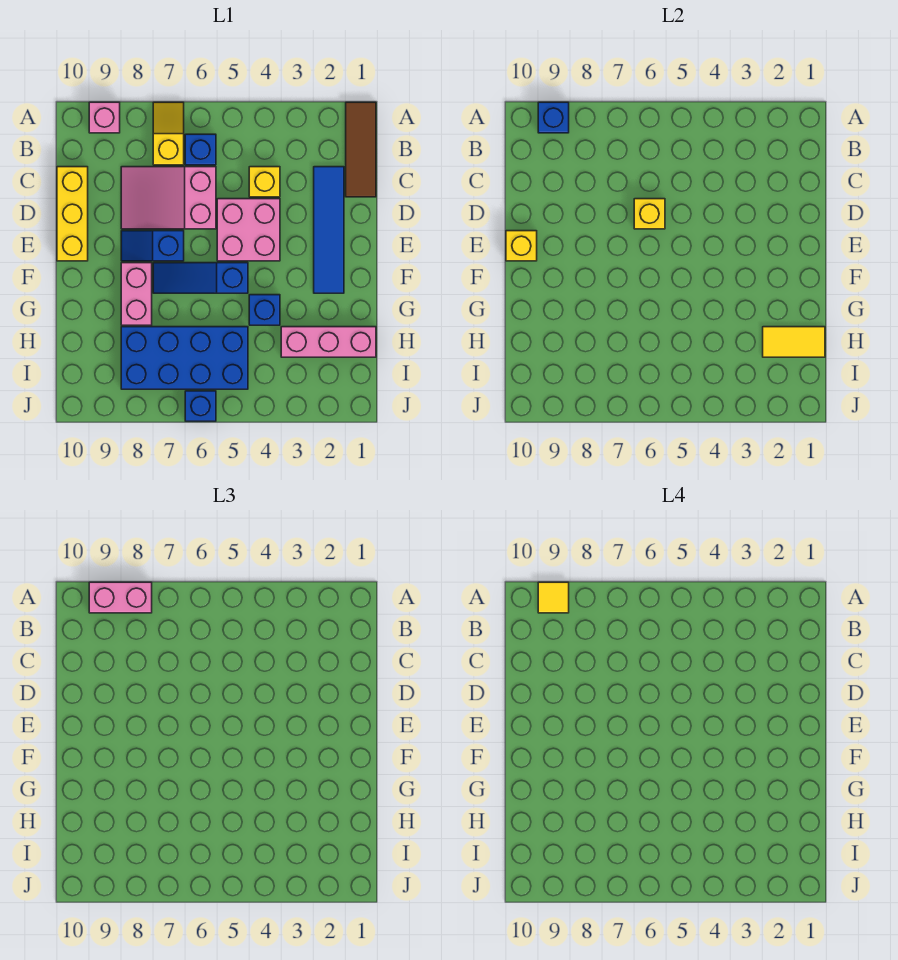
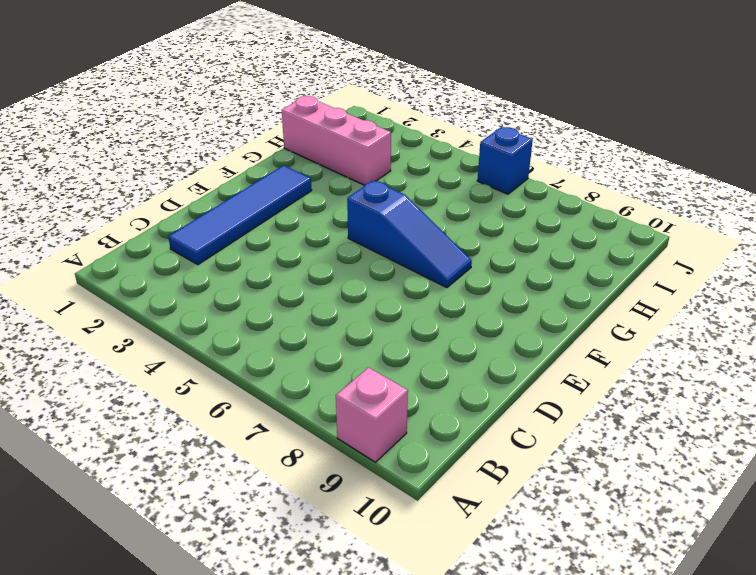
none -> brown tile A1:C1 level 1
none -> yellow slope A7:B7 level 1 top B
none -> blue brick B6 level 1

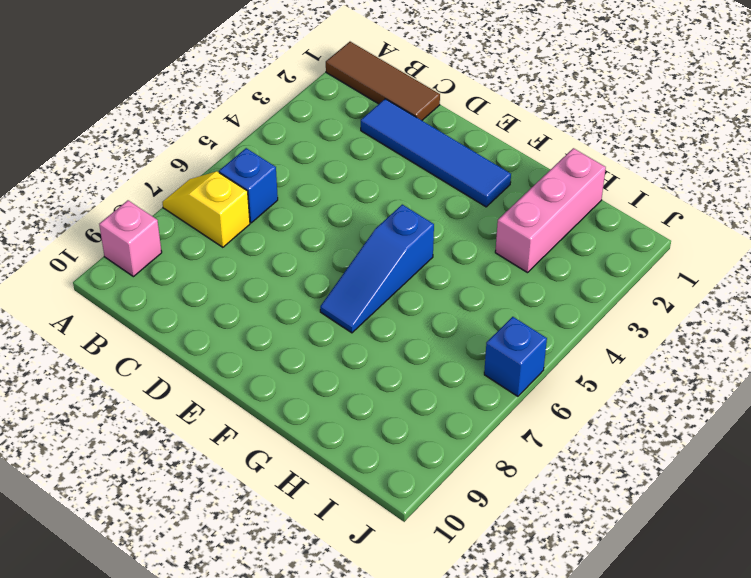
none -> yellow brick C4 level 1
none -> pink slope C6:D8 level 1 top 6
none -> yellow brick C10:E10 level 1

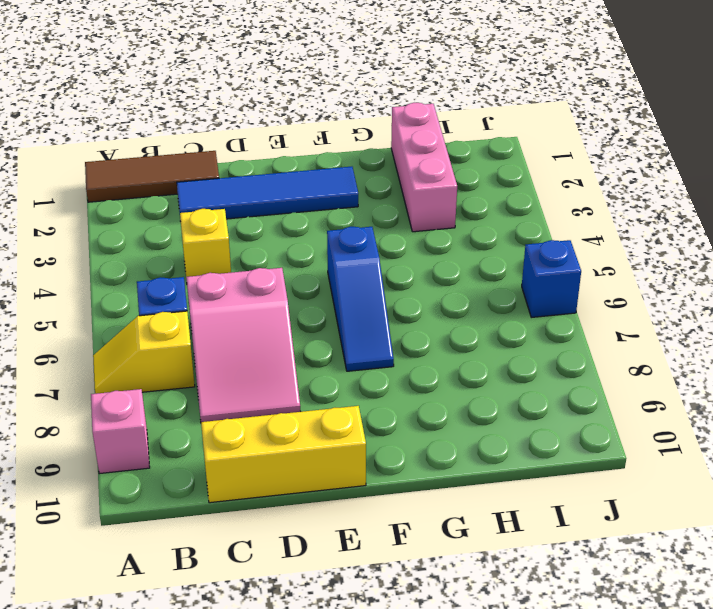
none -> pink brick D4:E5 level 1
none -> blue slope E7:E8 level 1 top 7
none -> pink brick F8:G8 level 1

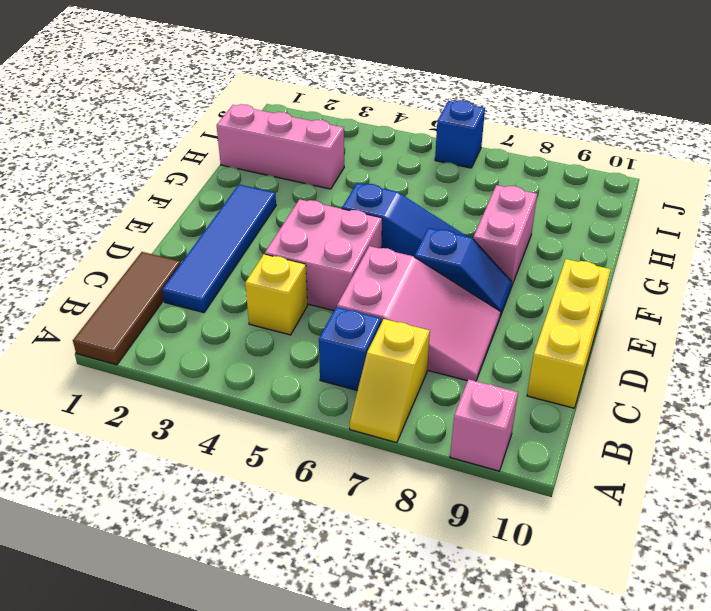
none -> blue brick G4 level 1
none -> blue brick H5:I8 level 1
none -> blue brick A9 level 2

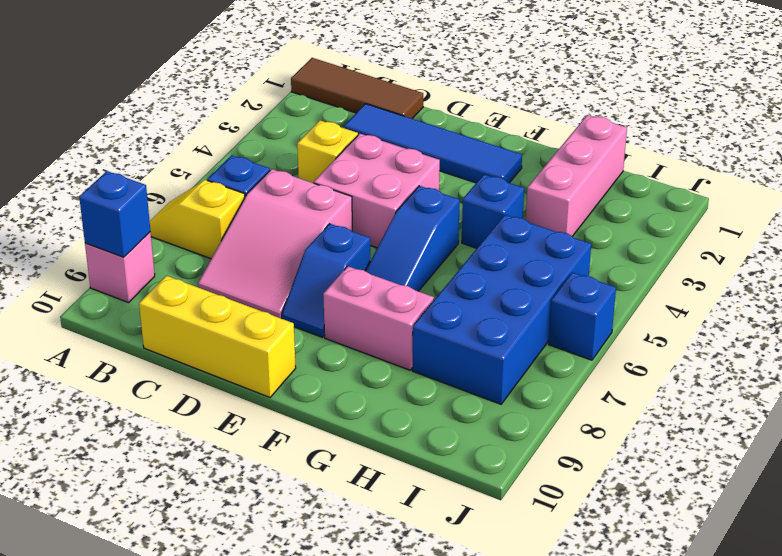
none -> yellow brick D6 level 2
none -> yellow brick E10 level 2
none -> yellow tile H1:H2 level 2

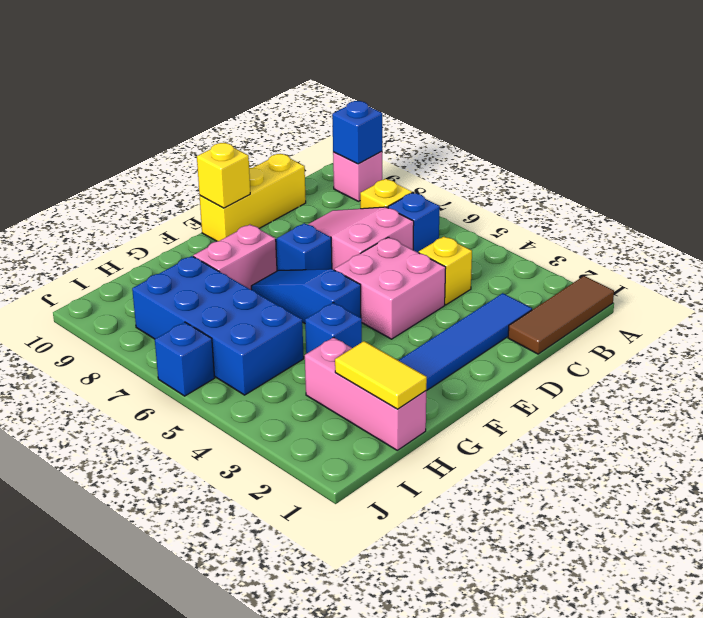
none -> yellow brick D6 level 2
none -> pink brick A8:A9 level 3
none -> yellow tile A9 level 4

